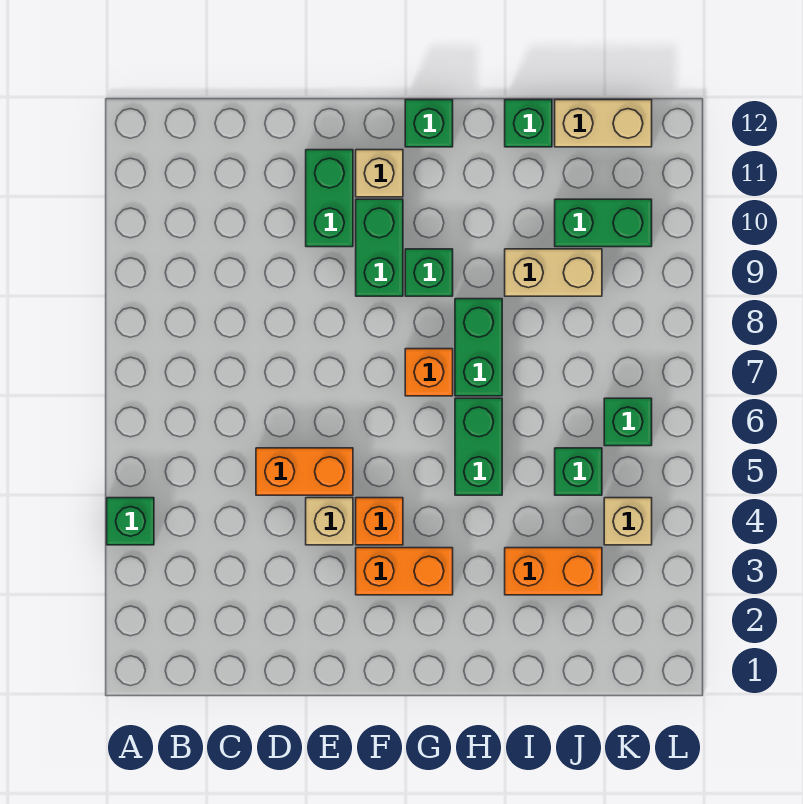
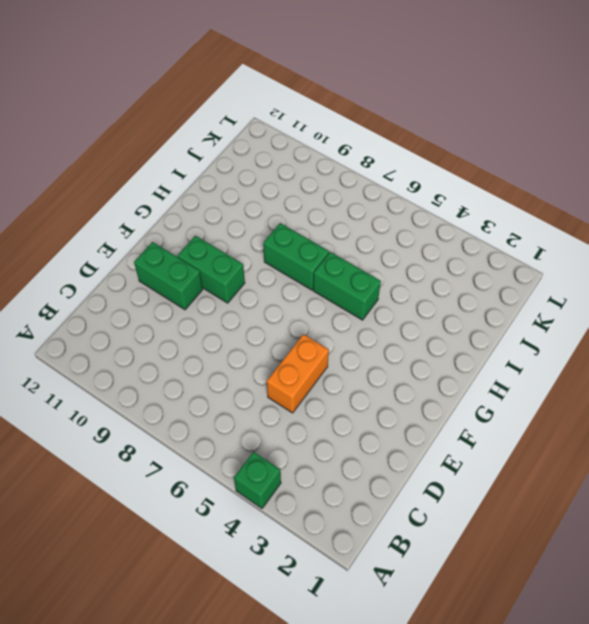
none -> tan brick E4 level 1
none -> orange brick F3:G3 level 1
none -> orange brick F4 level 1

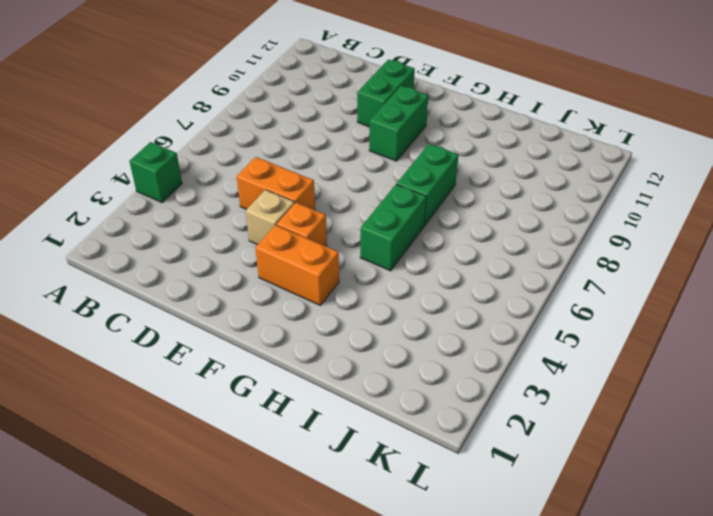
none -> tan brick F11 level 1
none -> orange brick G7 level 1
none -> green brick G9 level 1

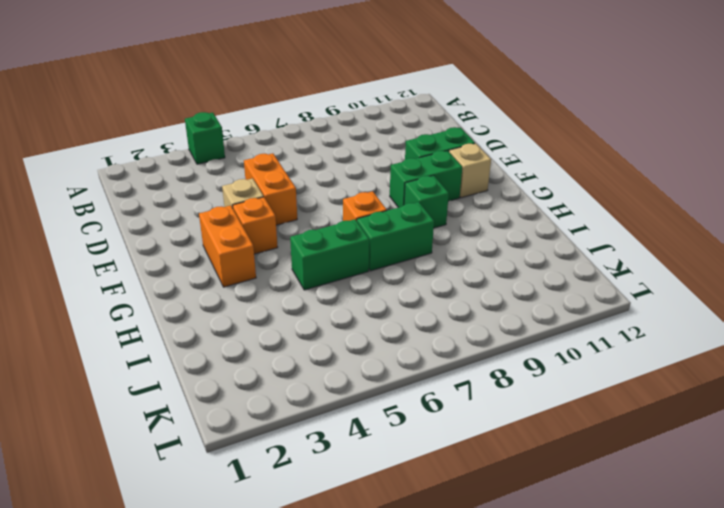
none -> green brick G12 level 1
none -> orange brick I3:J3 level 1
none -> tan brick I9:J9 level 1

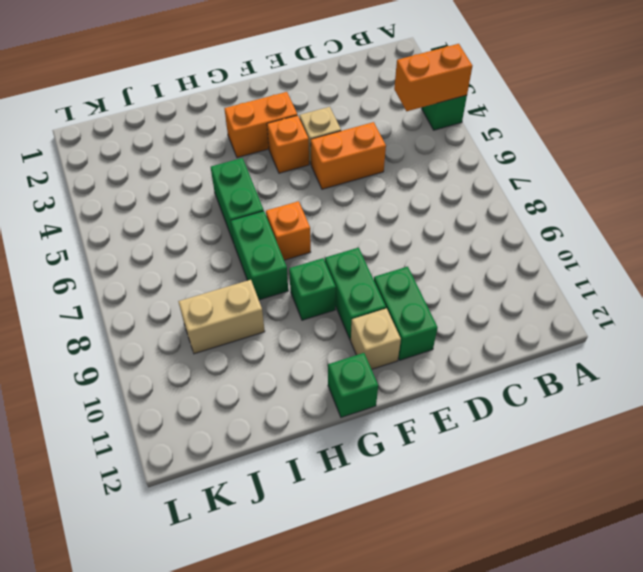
orange brick A4:B4 level 2 -> orange brick I3:J3 level 1
none -> green brick I12 level 1
none -> green brick J5 level 1
none -> green brick J10:K10 level 1

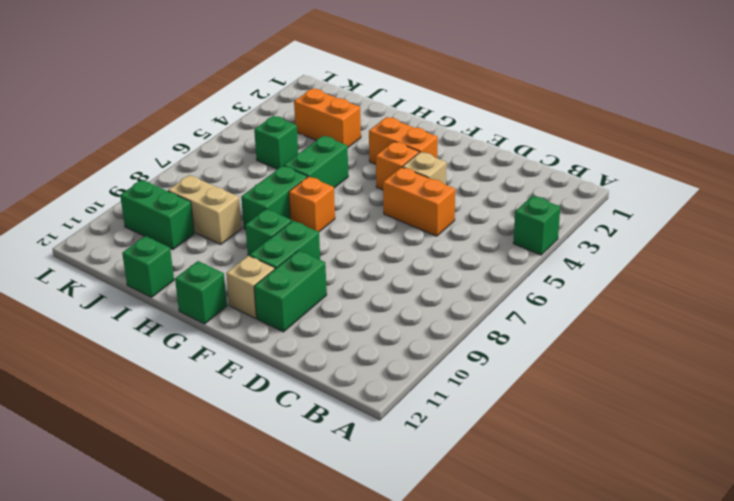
none -> tan brick J12:K12 level 1
none -> tan brick K4 level 1
none -> green brick K6 level 1

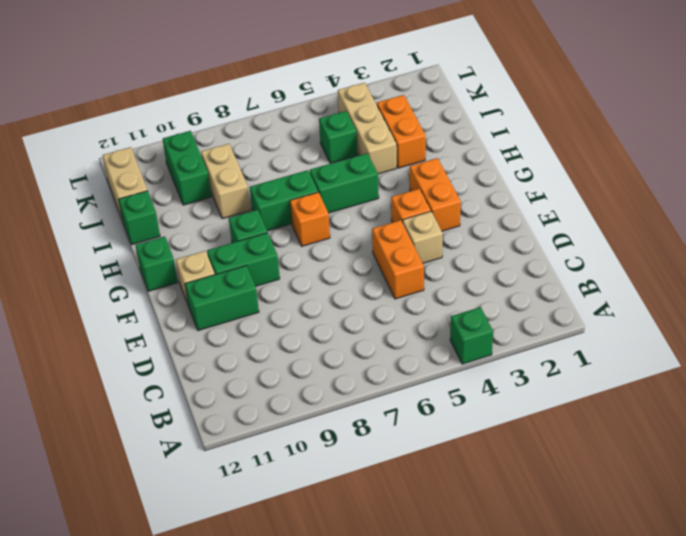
tan brick I4:K4 level 1 -> tan brick K4 level 1
none -> green brick K6 level 1

